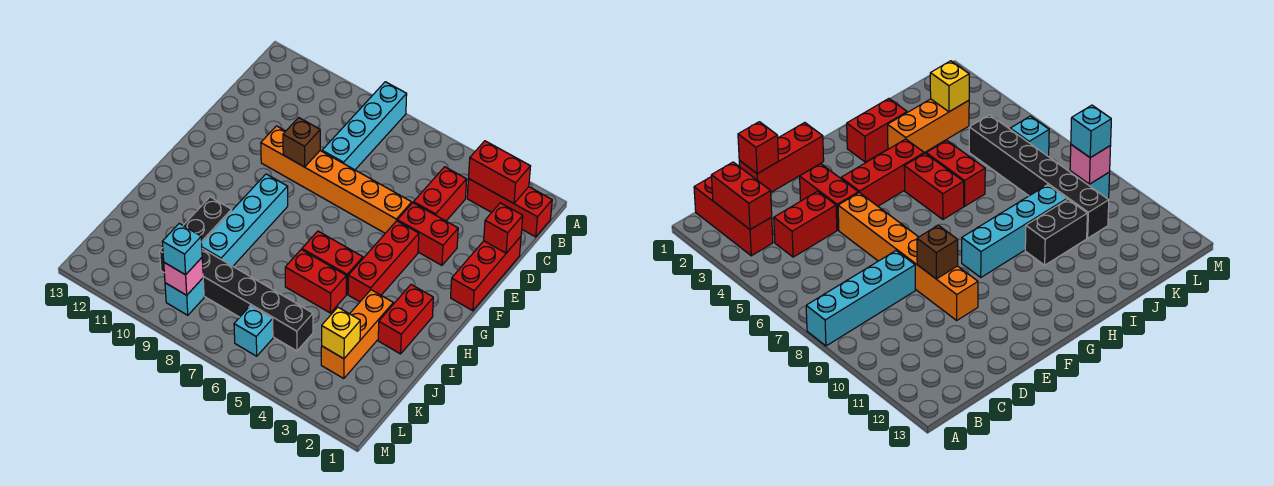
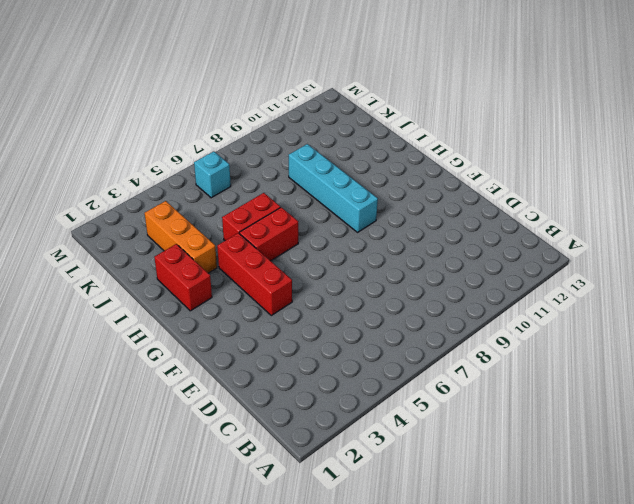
none -> cyan brick A8:D8 level 1
none -> red brick B1:B3 level 1
none -> red brick C4:D4 level 1

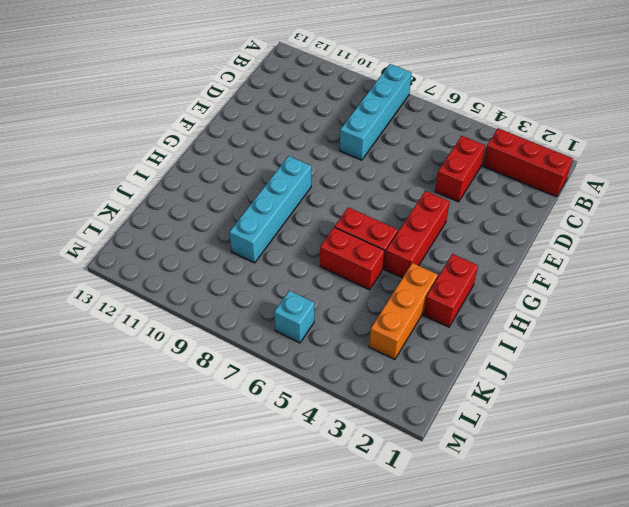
none -> red brick D1:F1 level 1
none -> red brick E3:E4 level 1
none -> orange brick E5:E10 level 1

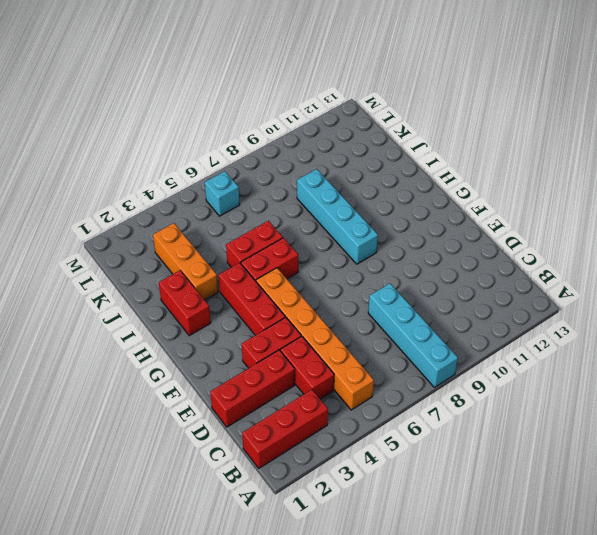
orange brick B5:G5 level 1 -> orange brick E5:E10 level 1
red brick D1:D3 level 1 -> red brick D1:F1 level 1
none -> black brick I10:J10 level 1
none -> black brick K5:K10 level 1
none -> cyan brick L9 level 1

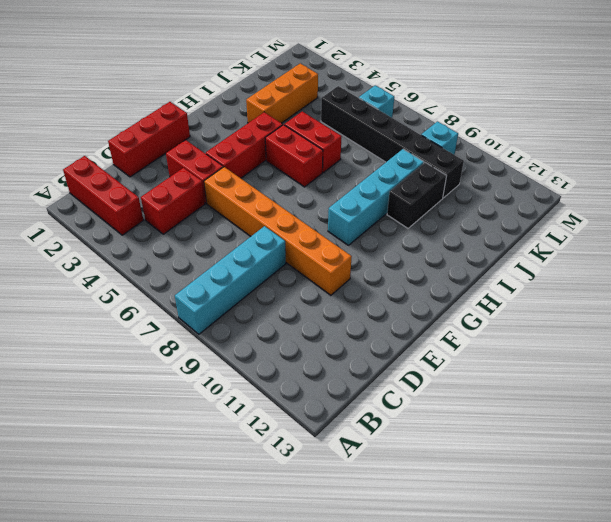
none -> red brick H2:I2 level 1
none -> red brick B2:B3 level 2
none -> red brick D1 level 2

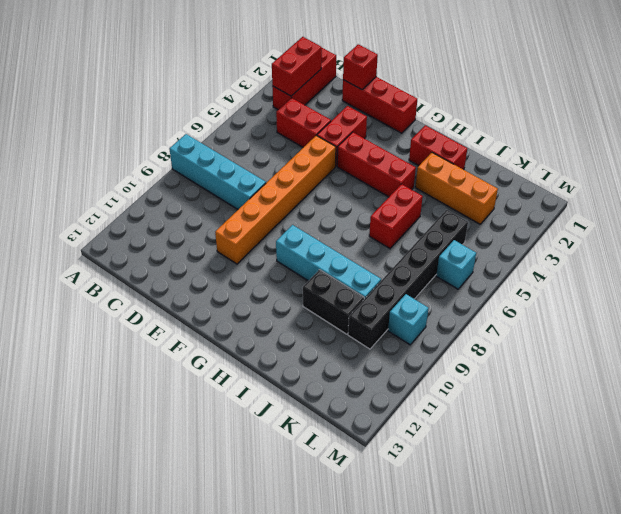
none -> red brick H5:H6 level 1
none -> brown brick E9 level 2
none -> yellow brick K3 level 2

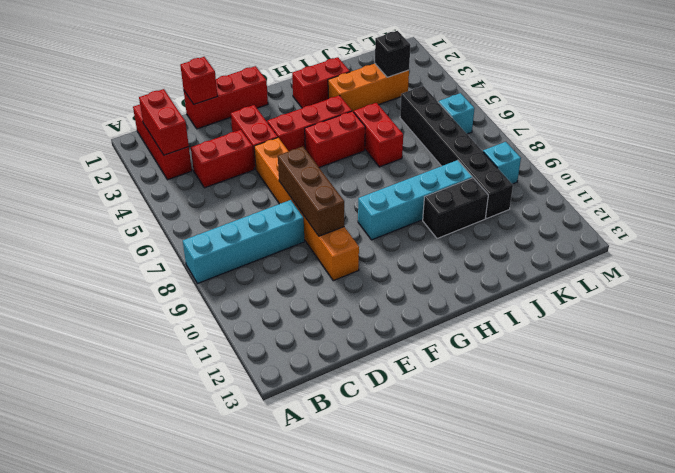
brown brick E7:E9 level 2 -> brown brick E9 level 2
red brick G5:H5 level 1 -> red brick H5:H6 level 1
black brick K3 level 2 -> yellow brick K3 level 2
none -> pink brick L9 level 2
none -> cyan brick L9 level 3

